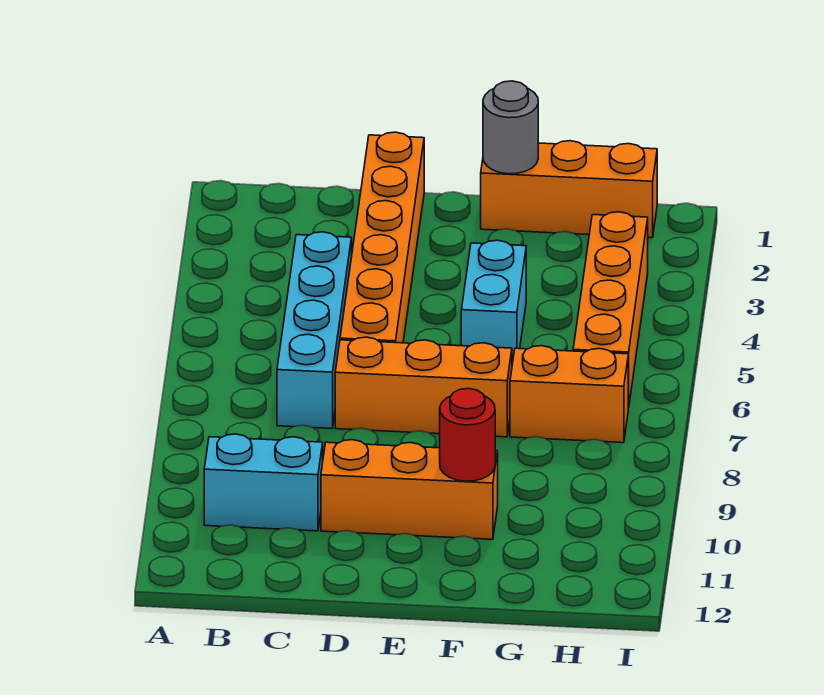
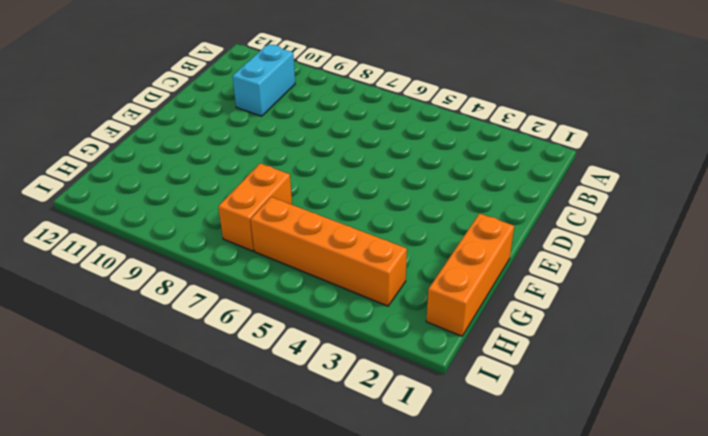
none -> cyan brick C4:C7 level 1
none -> orange brick D1:D6 level 1

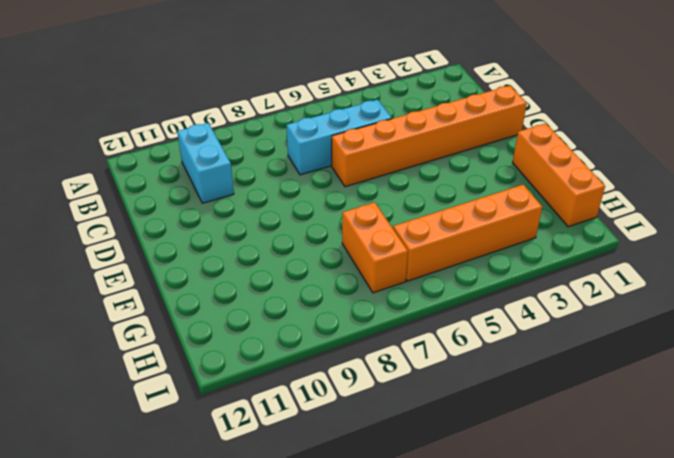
cyan brick C5:C7 level 1 -> cyan brick C4:C7 level 1
none -> orange brick D7:F7 level 1
none -> orange brick D10:F10 level 1

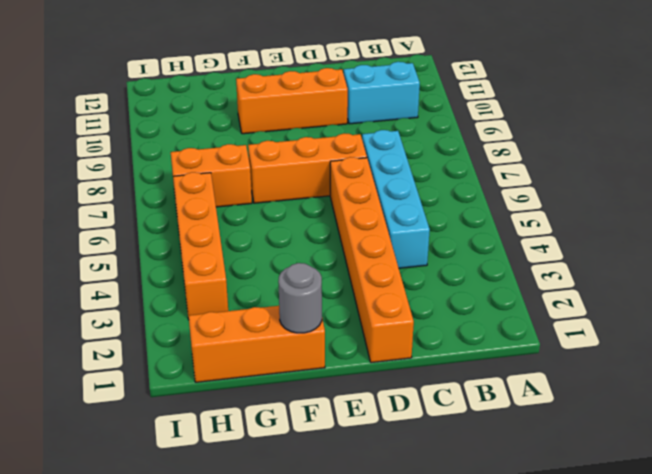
none -> cyan brick F4:F5 level 1
none -> red round brick F10 level 2

